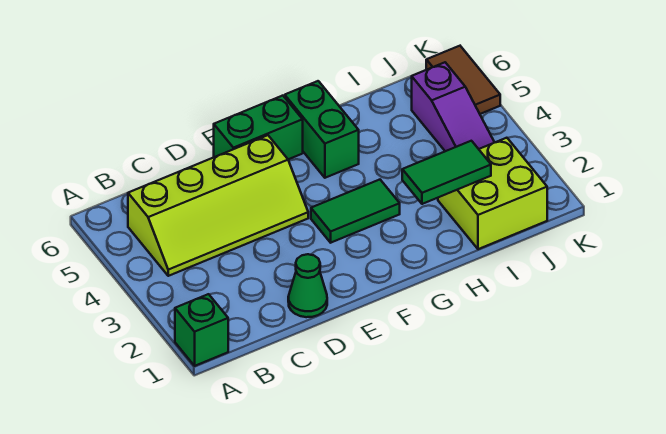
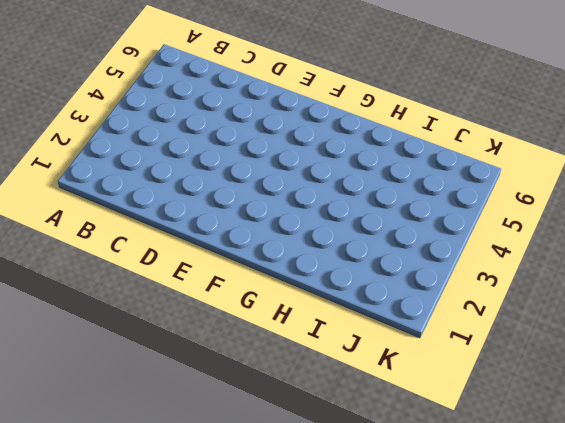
none -> green brick A1 level 1
none -> lime slope B4:E5 level 1 top 5

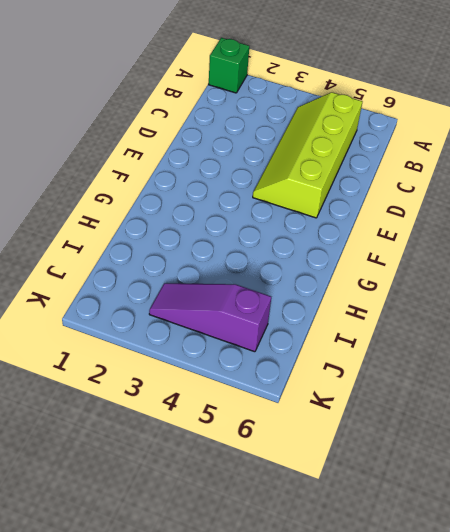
none -> green cone D1 level 1
none -> green brick E6:F6 level 1

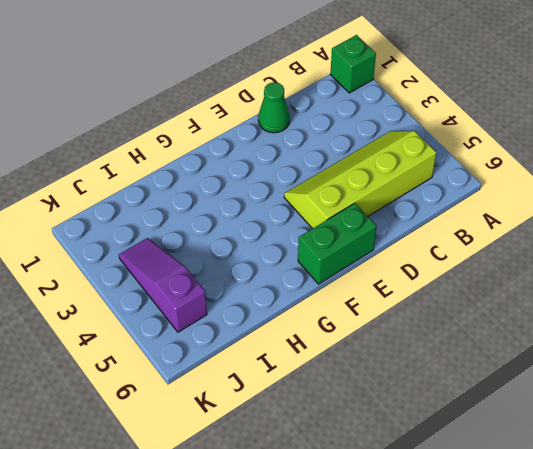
none -> green tile F3:G3 level 1
none -> green brick G5:G6 level 1

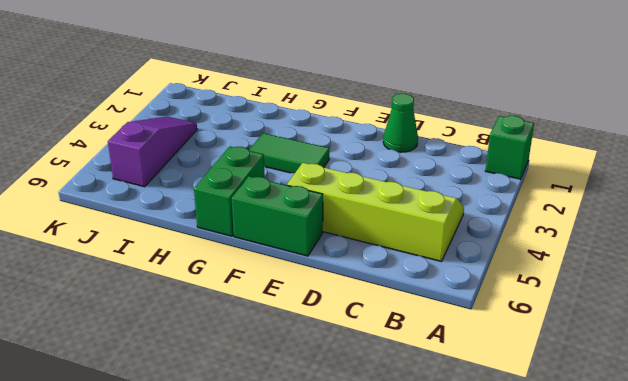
none -> lime brick I1:J2 level 1
none -> brown tile K5:K6 level 1

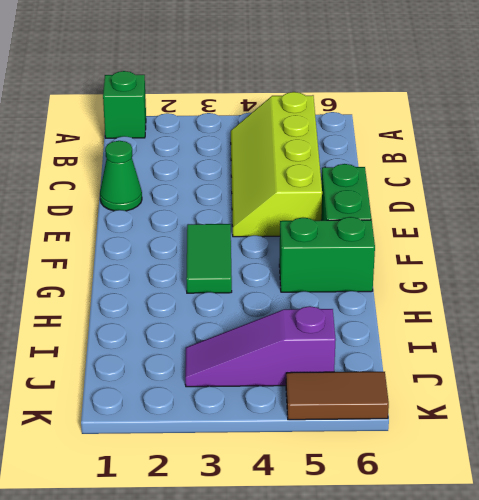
none -> lime brick I1:J2 level 1
none -> green tile H2:I2 level 2

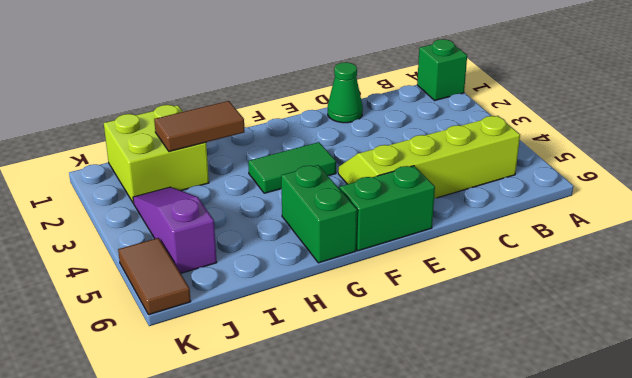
brown tile H2:I2 level 2 -> green tile H2:I2 level 2

